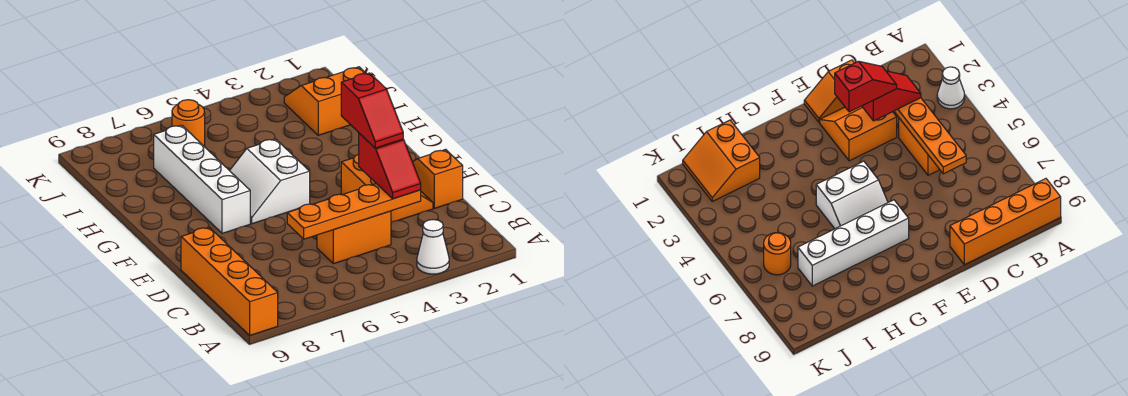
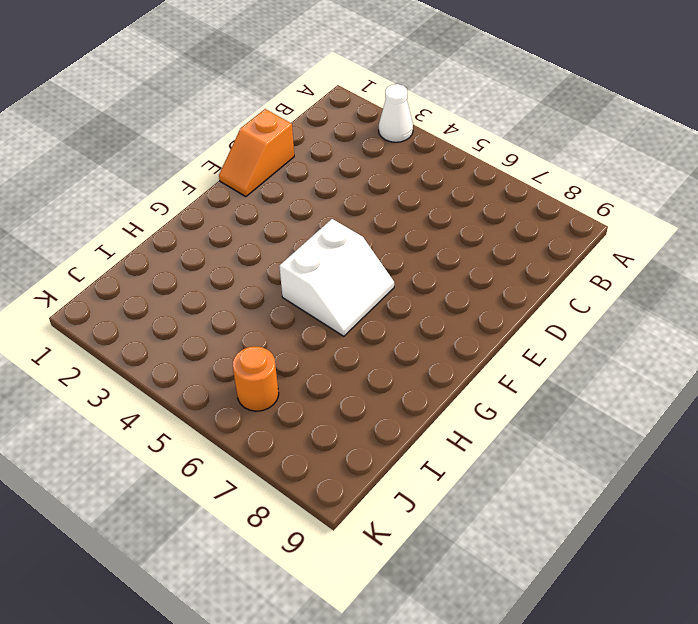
none -> orange brick A9:D9 level 1
none -> orange brick C4:C5 level 1
none -> orange slope D2:E3 level 1 top 3

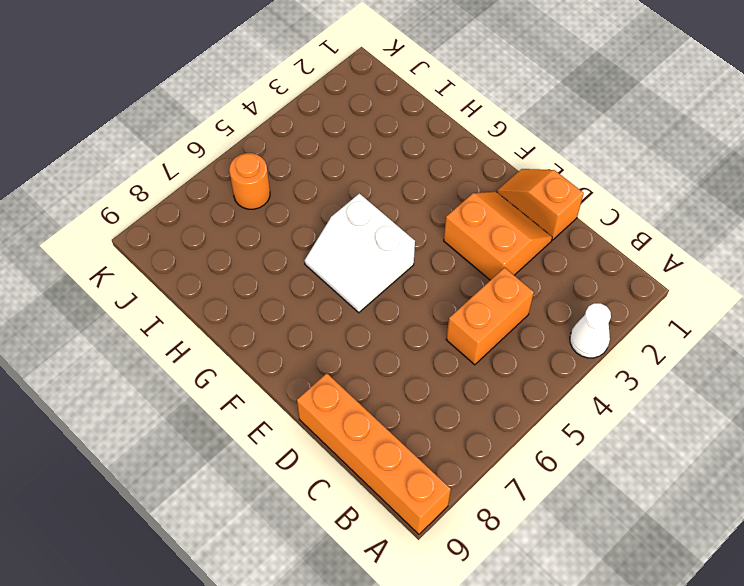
none -> white brick F7:I7 level 1
none -> orange slope I1:J2 level 1 top I
none -> orange plate C3:C6 level 2

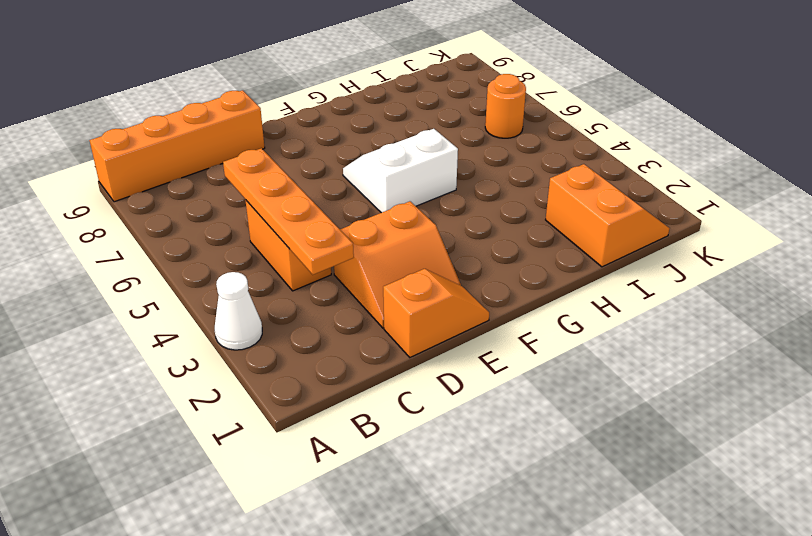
none -> white brick F7:I7 level 1
none -> red slope C3:D3 level 3 top D
none -> red slope D3:E3 level 4 top E

